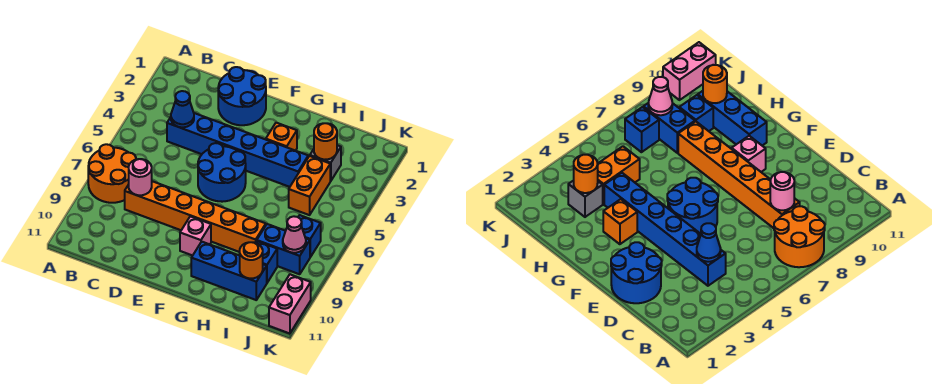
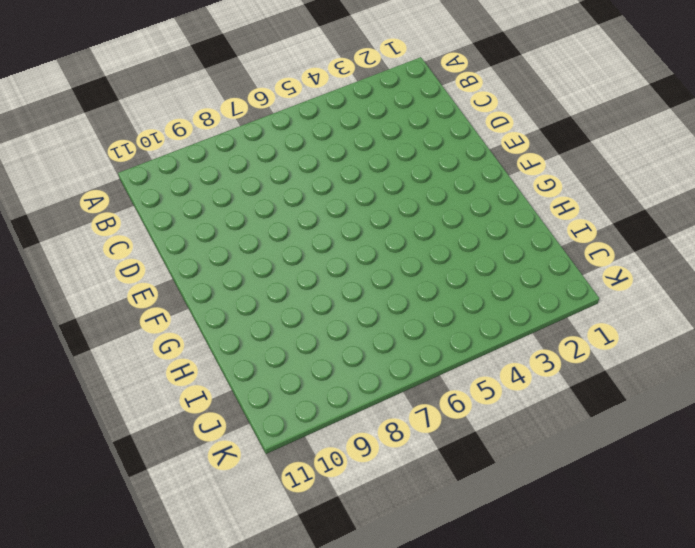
none -> orange round brick A7:B8 level 1
none -> blue brick C4:H4 level 1
none -> orange brick C8:H8 level 1

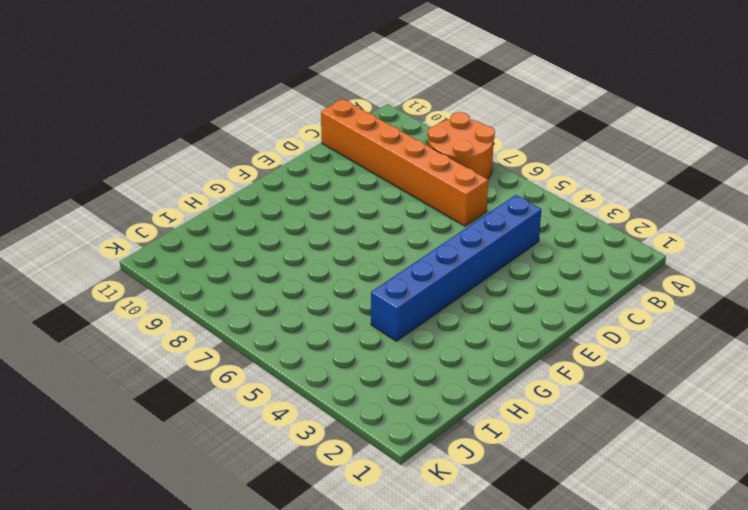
orange brick C6:C11 level 1 -> orange brick C8:H8 level 1
none -> blue round brick D1:E2 level 1
none -> blue round brick E5:F6 level 1
none -> pink brick F9 level 1

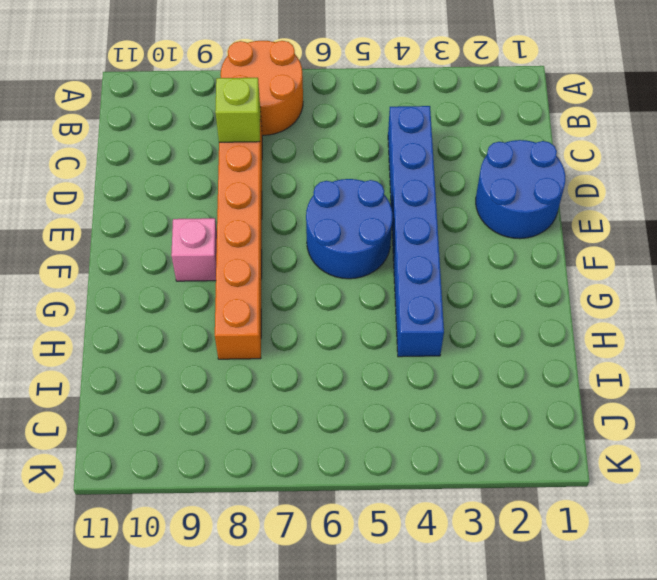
lime brick C8 level 2 -> pink round brick C8 level 2
none -> orange brick G3 level 1
none -> blue brick G10:I10 level 1
none -> grey brick I3 level 1

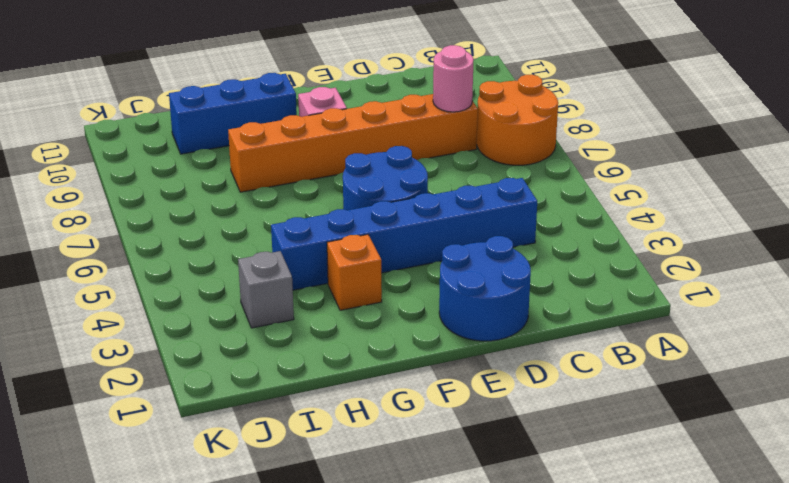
none -> orange brick I4:I5 level 1
none -> blue brick I8:J8 level 1
none -> blue brick I9 level 1

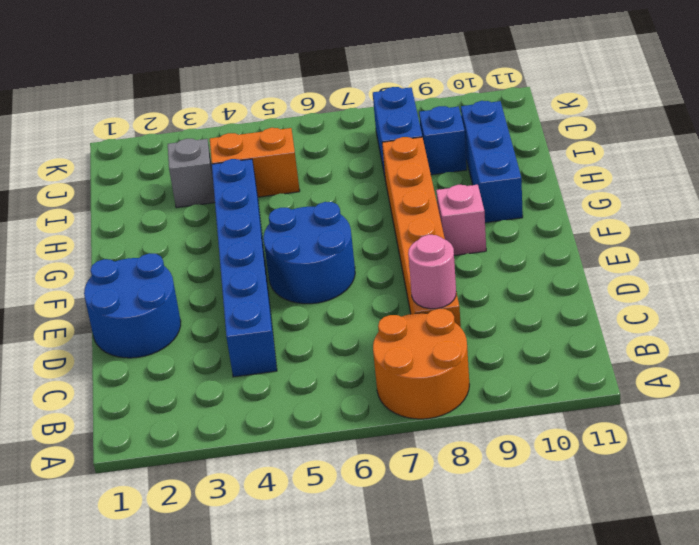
none -> orange brick G3 level 1
none -> blue brick J7 level 1
none -> pink brick K10:K11 level 1

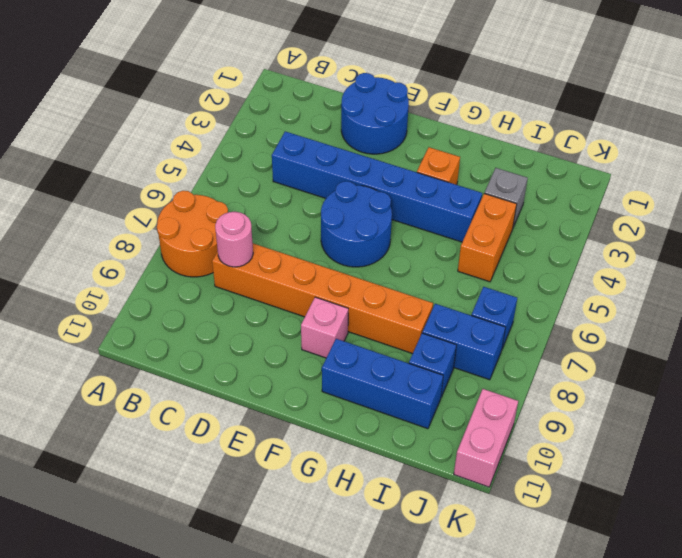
none -> blue cone C4 level 2
none -> orange round brick I3 level 2
none -> orange round brick I10 level 2

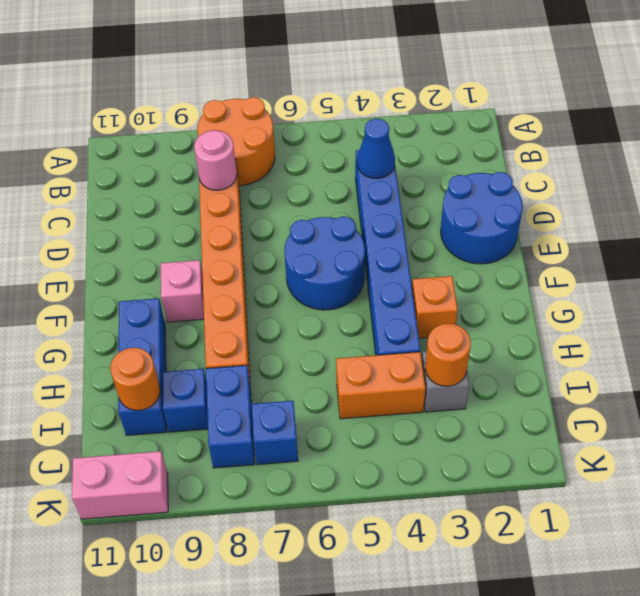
none -> pink cone J8 level 2

